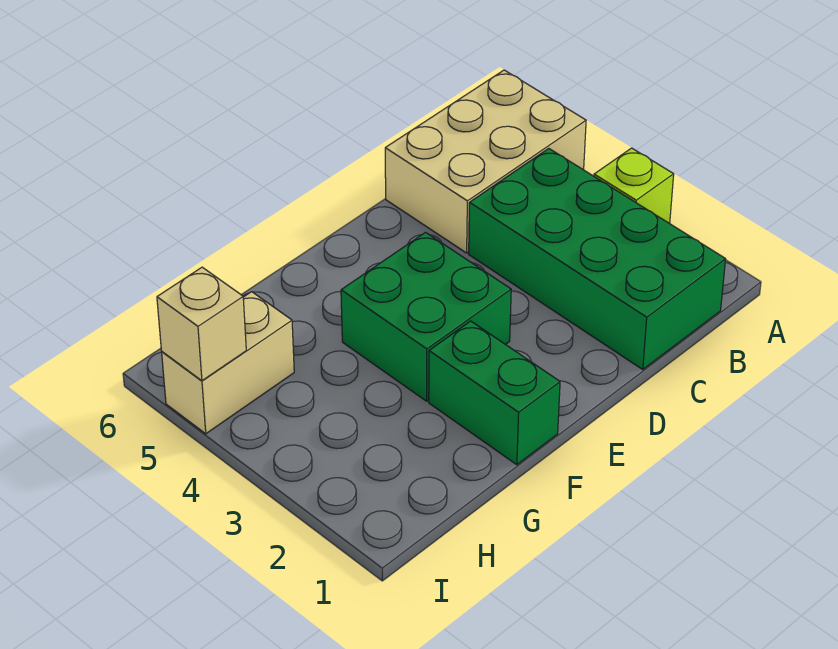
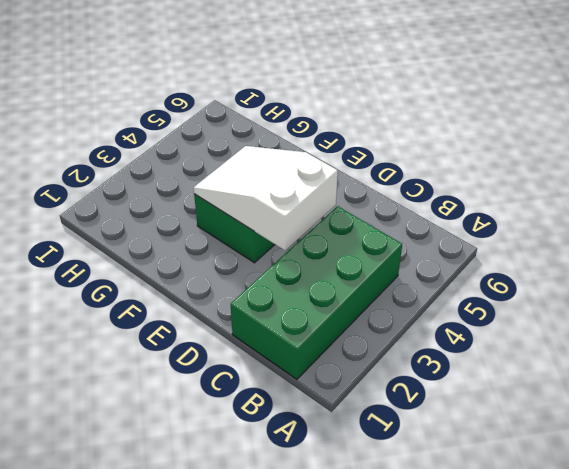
white slope D3:F4 level 2 top D -> none
none -> lime brick A3 level 1
none -> tan brick A5:C6 level 1

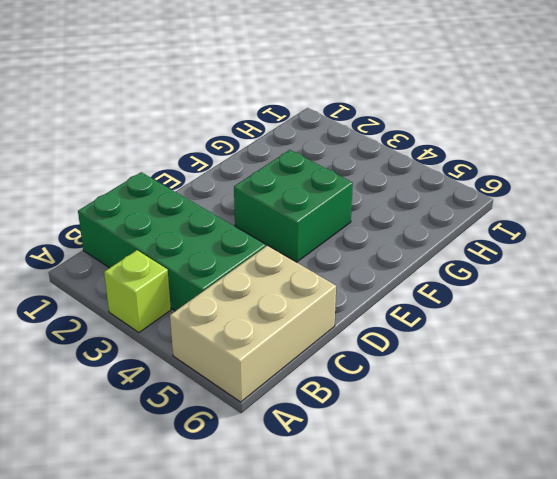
none -> green brick F1:F2 level 1
none -> tan brick H5:I5 level 1

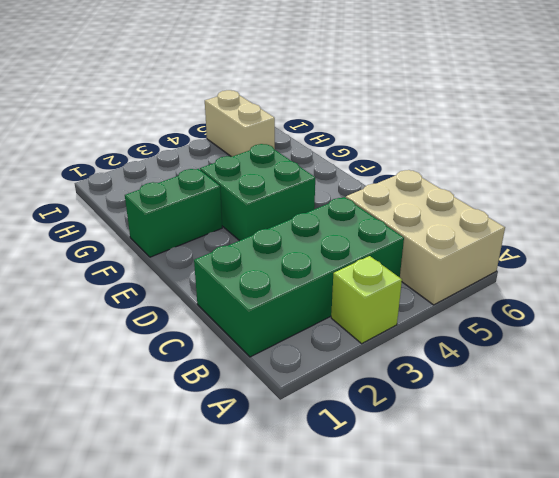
none -> tan brick I5 level 2

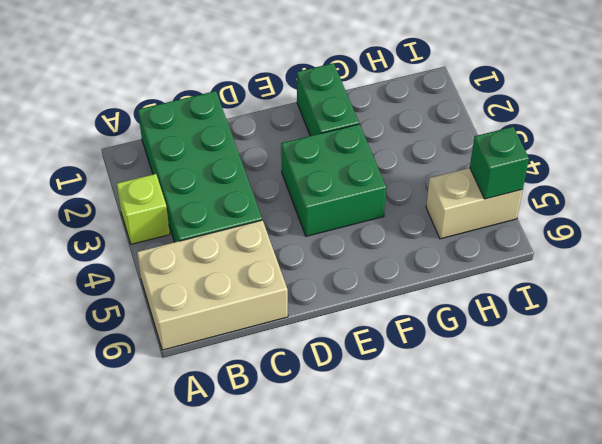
green brick I5 level 2 -> tan brick I5 level 2

